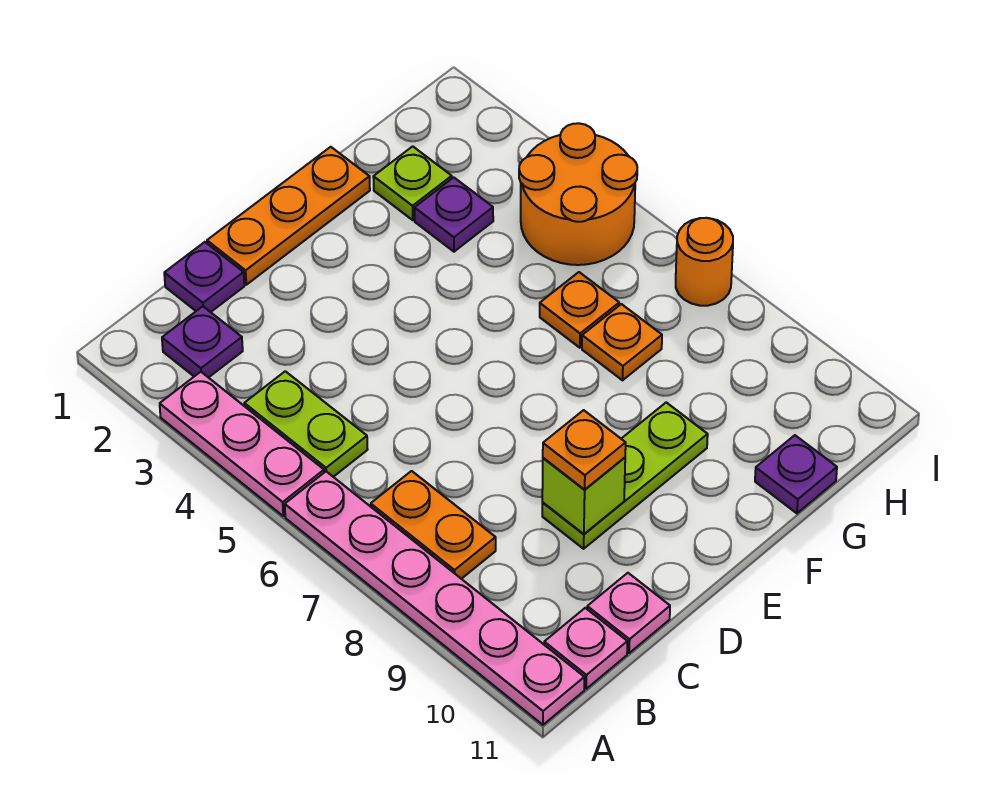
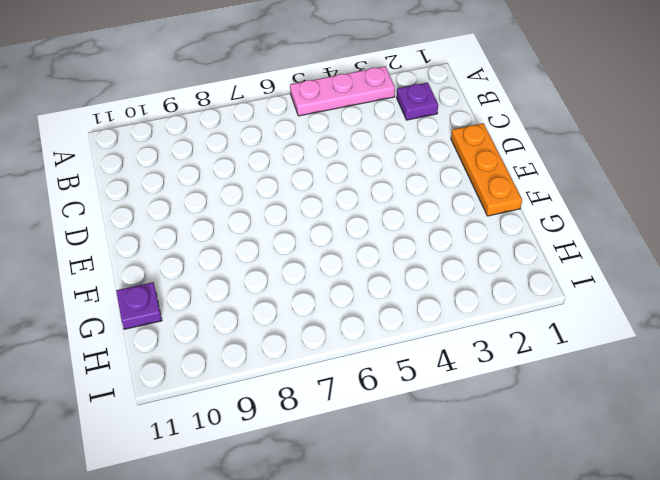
none -> pink plate A6:A11 level 1
none -> lime plate B4:B5 level 1
none -> orange plate B7:B8 level 1

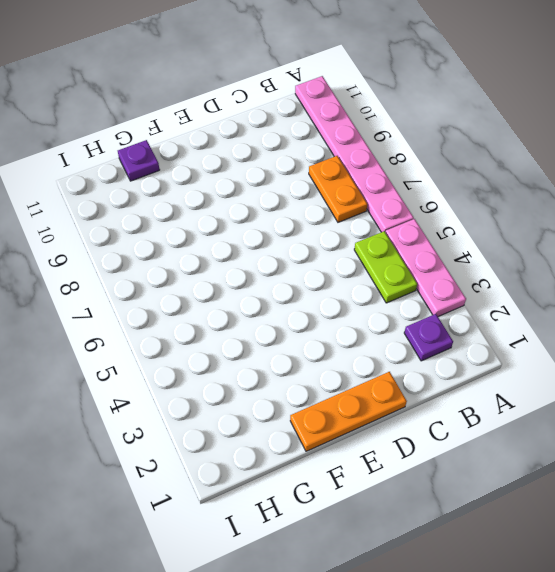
none -> pink plate B11 level 1
none -> purple plate C1 level 1
none -> pink plate C11 level 1

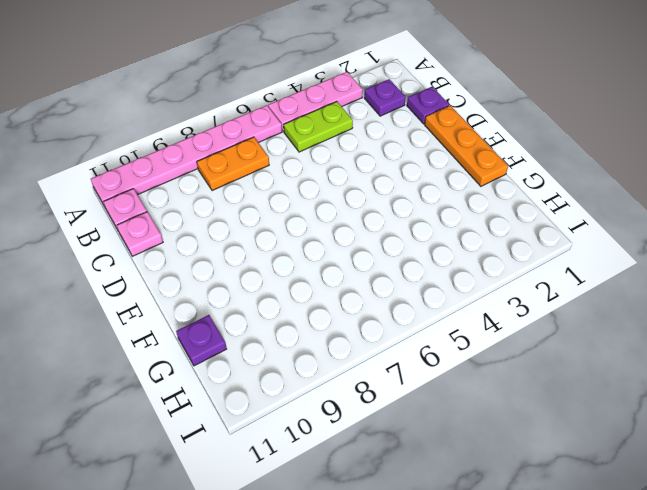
none -> lime plate D9:F9 level 1
none -> lime plate G2 level 1
none -> purple plate G3 level 1

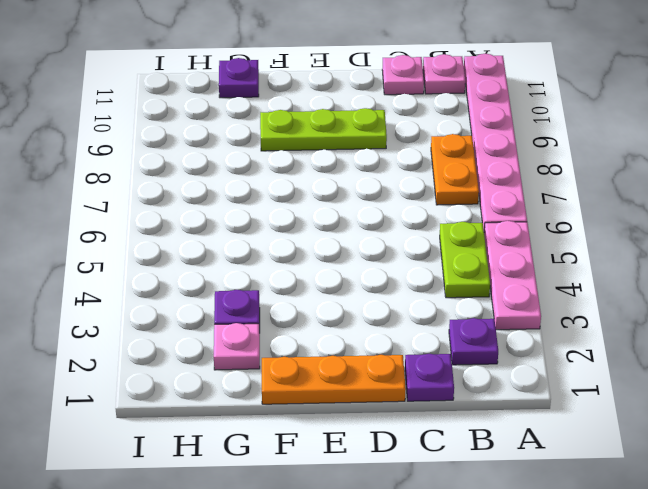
pink plate G2 level 1 -> lime plate G2 level 1
none -> orange plate G6 level 1
none -> orange plate G7 level 1
none -> orange round brick H4:I5 level 1

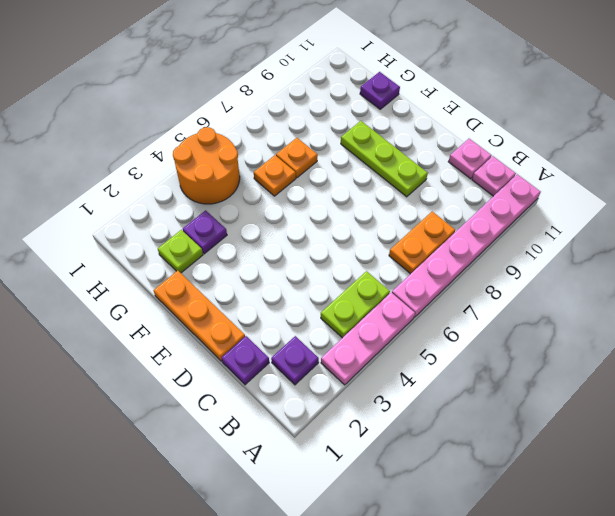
none -> orange round brick I7 level 1
none -> lime brick D9 level 2
none -> orange plate D9 level 3

